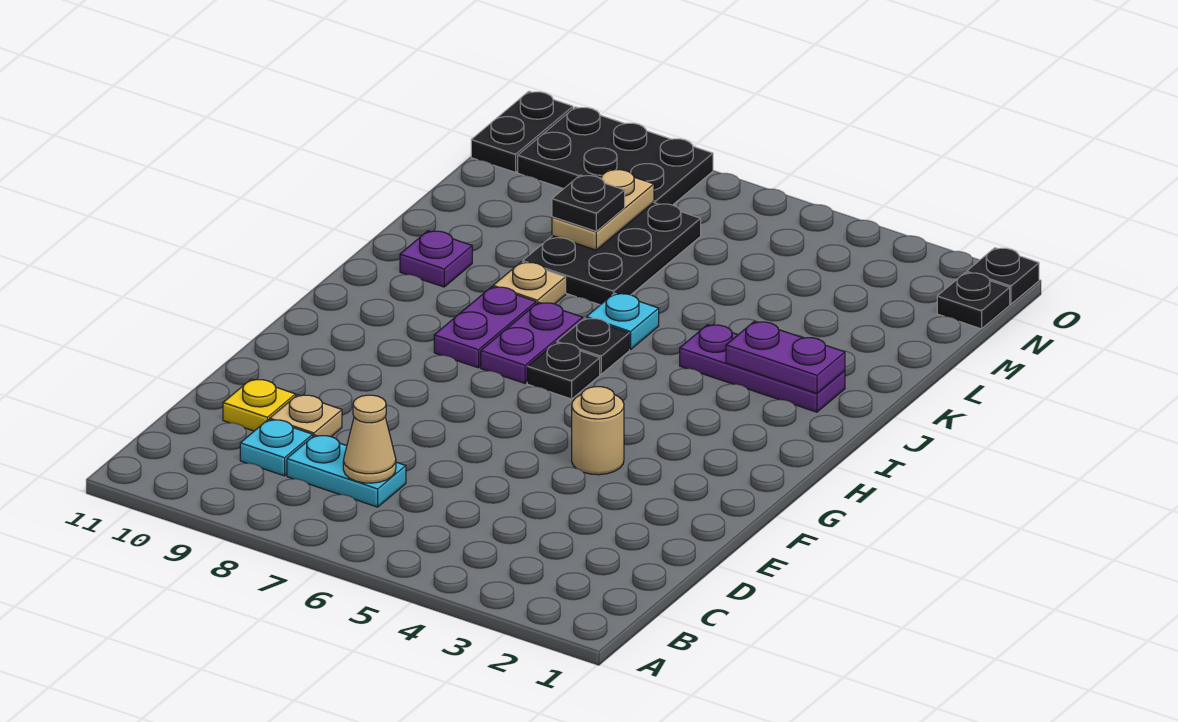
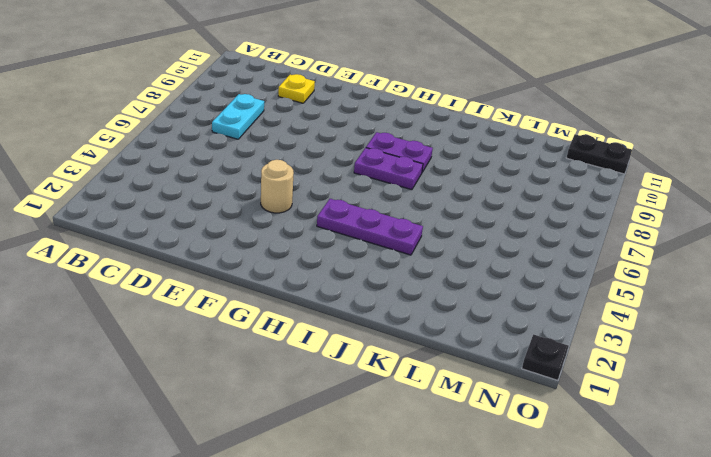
purple plate H4:J4 level 1 -> purple plate J2:J4 level 1
none -> cyan plate C9 level 1
none -> tan plate D9 level 1
none -> black plate H6 level 1

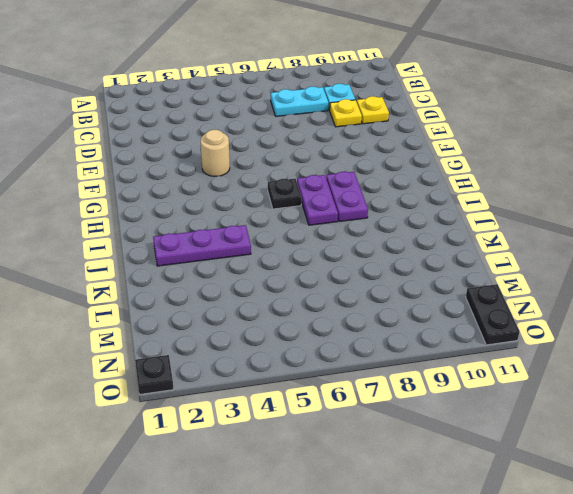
yellow plate D9 level 1 -> tan plate D9 level 1
none -> black plate I6 level 1
none -> cyan plate J6 level 1
none -> tan plate J8 level 1

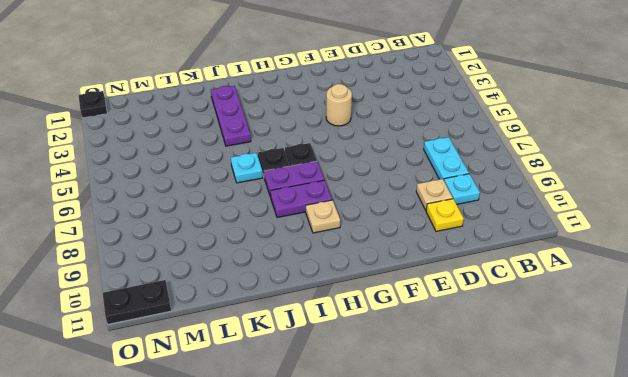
tan plate H9 level 1 -> tan plate J8 level 1
none -> purple plate J10 level 1
none -> black plate K7:M8 level 1
none -> black plate N1 level 1

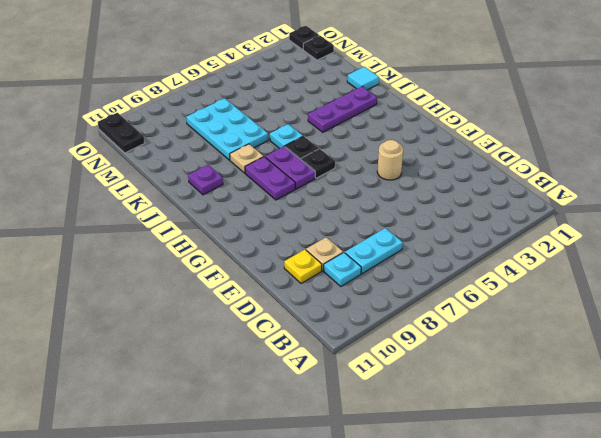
cyan tile K1 level 1 -> none
cyan plate K7:M8 level 1 -> black plate K7:M8 level 1
none -> black plate N8:O10 level 1
none -> tan cone C7 level 2
none -> purple plate J2:J3 level 2

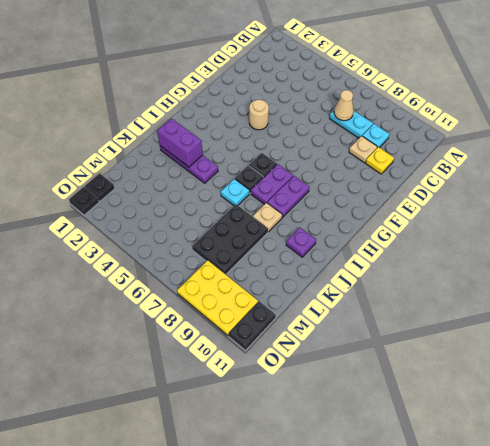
purple brick J2:J3 level 2 -> purple plate J2:J3 level 2
yellow plate N8:O10 level 1 -> black plate N8:O10 level 1
none -> tan plate L8:M8 level 2
none -> black plate L8 level 3

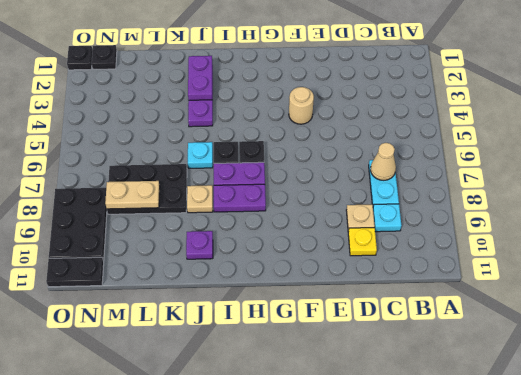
none -> black plate L8 level 3

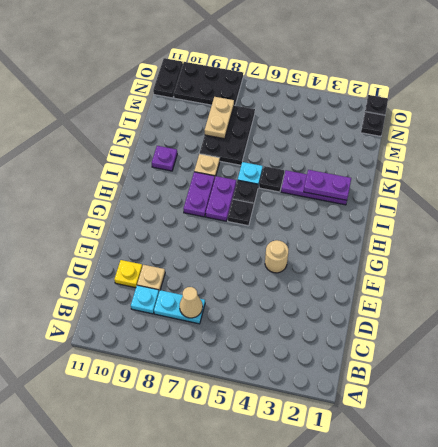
black plate J5 level 1 -> black plate L8 level 3

